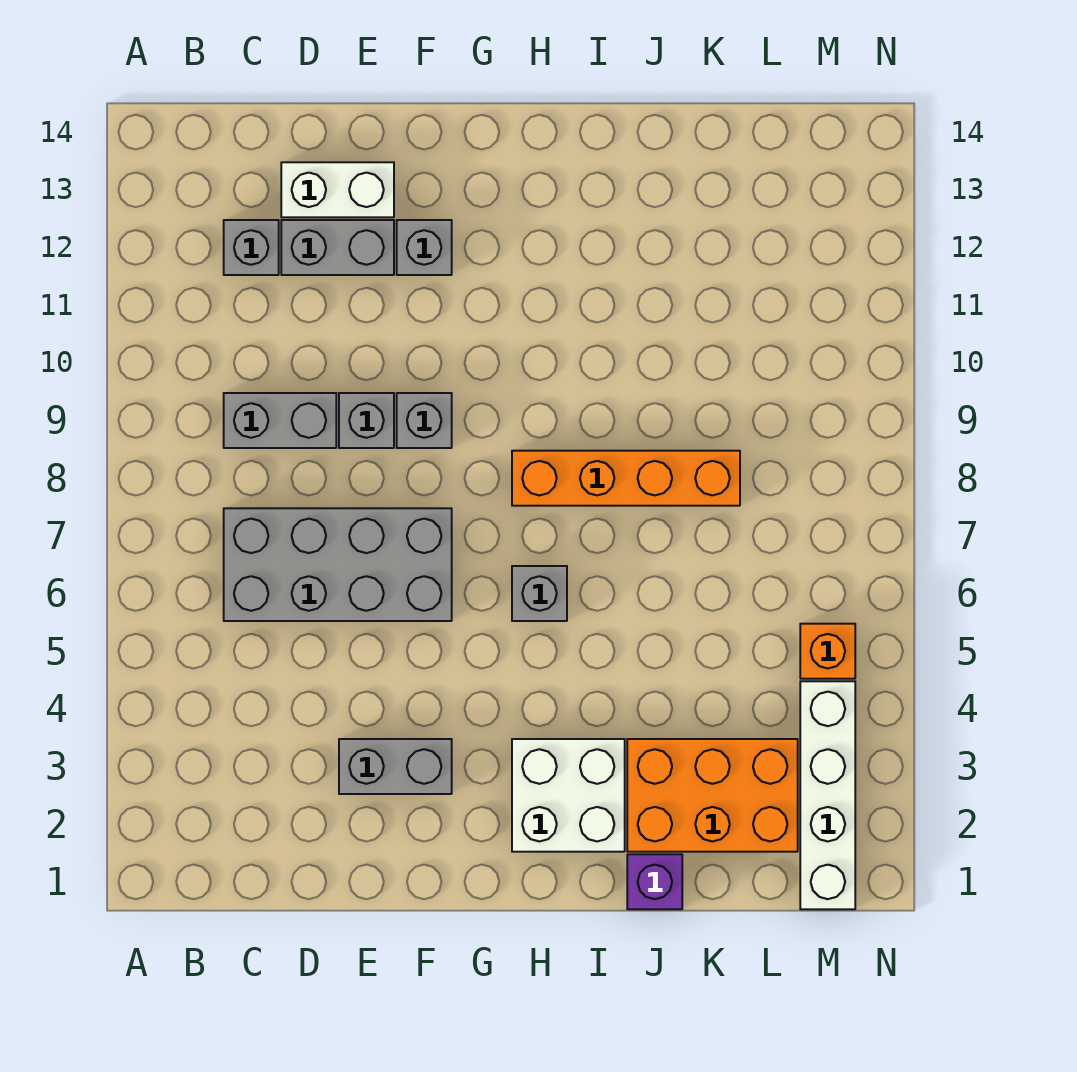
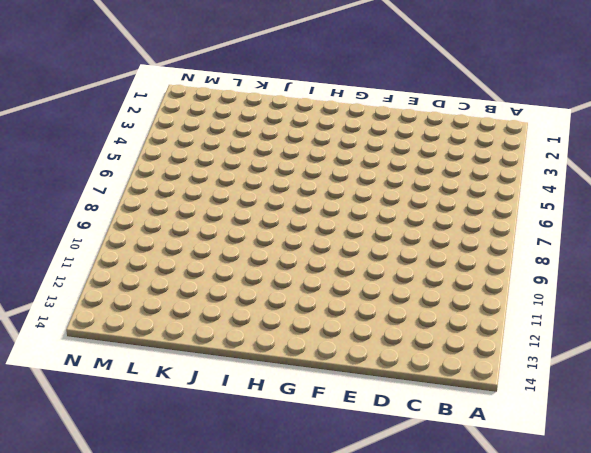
none -> grey brick C6:F7 level 1
none -> grey brick C9:D9 level 1
none -> grey brick C12 level 1

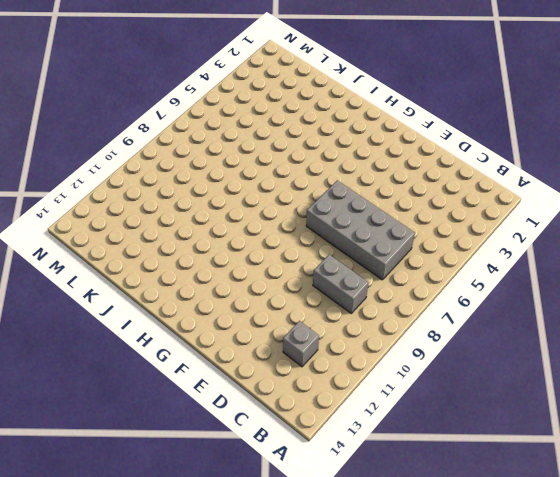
none -> grey brick D12:E12 level 1
none -> white brick D13:E13 level 1
none -> grey brick E3:F3 level 1

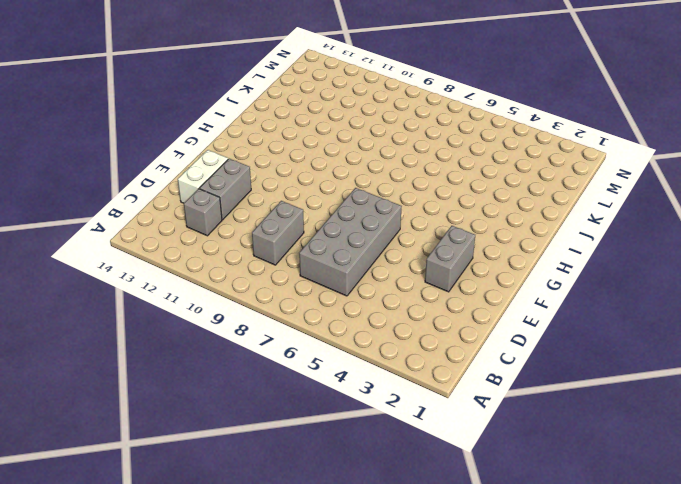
none -> grey brick E9 level 1
none -> grey brick F9 level 1
none -> grey brick F12 level 1

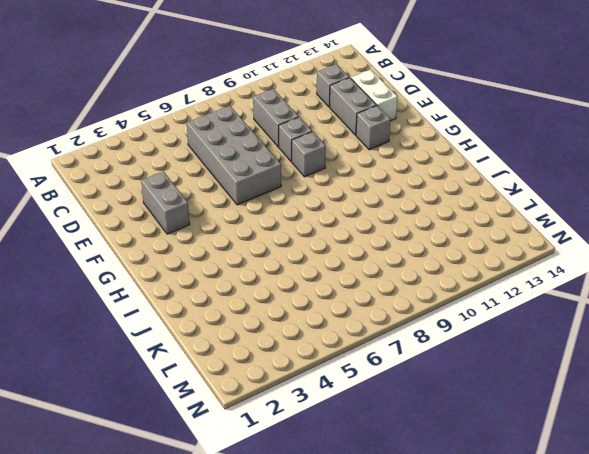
none -> white brick H2:I3 level 1
none -> grey brick H6 level 1
none -> orange brick H8:K8 level 1

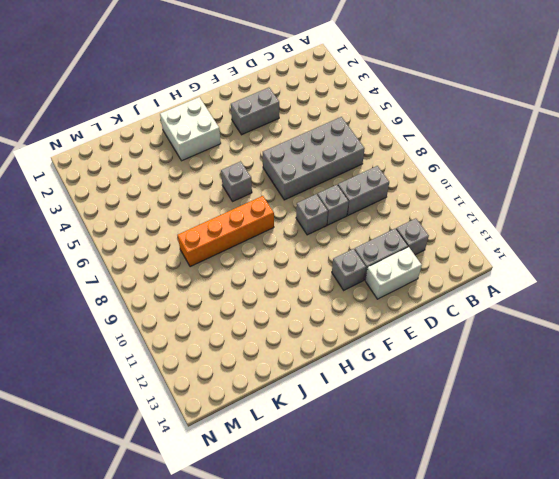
none -> purple brick J1 level 1
none -> orange brick J2:L3 level 1
none -> white brick M1:M4 level 1

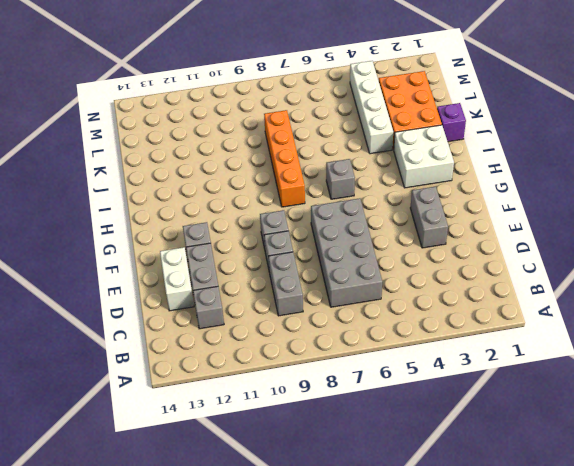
white brick J4:M4 level 1 -> white brick M1:M4 level 1
none -> orange brick M5 level 1

